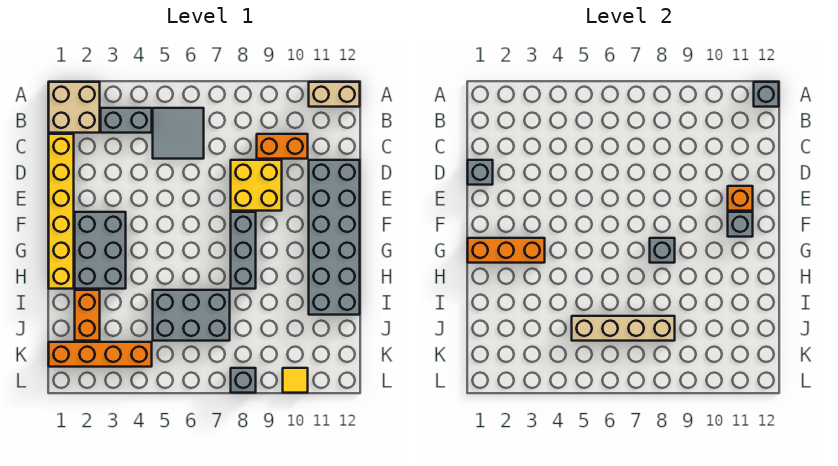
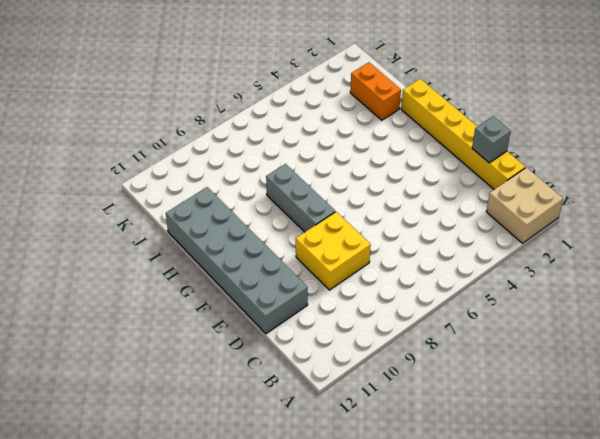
none -> tan brick A11:A12 level 1
none -> grey brick B3:B4 level 1
none -> grey tile B5:C6 level 1

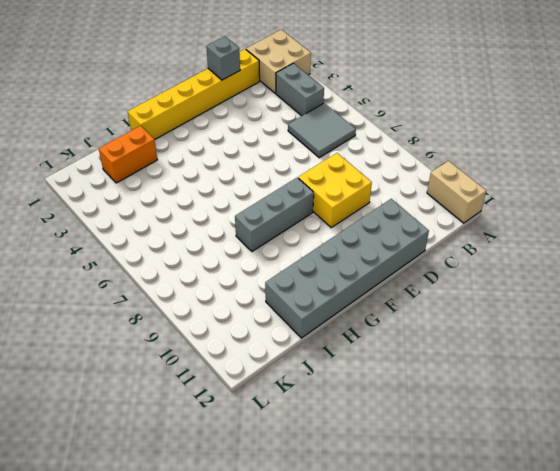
none -> orange brick C9:C10 level 1
none -> grey brick F2:H3 level 1
none -> grey brick I5:J7 level 1

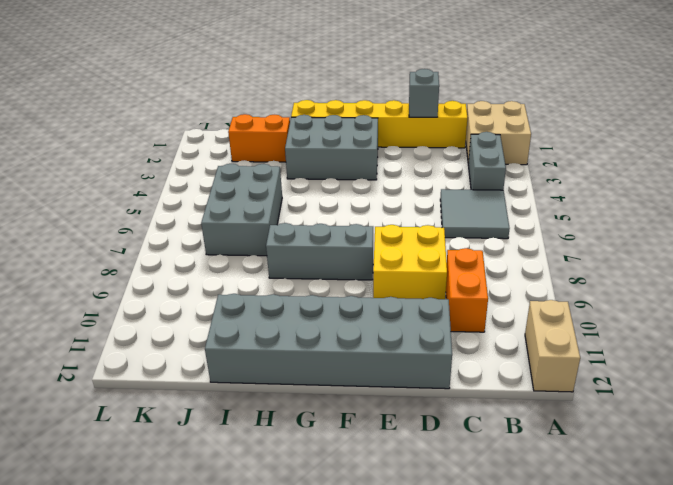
none -> orange brick K1:K4 level 1
none -> grey brick L8 level 1
none -> yellow tile L10 level 1

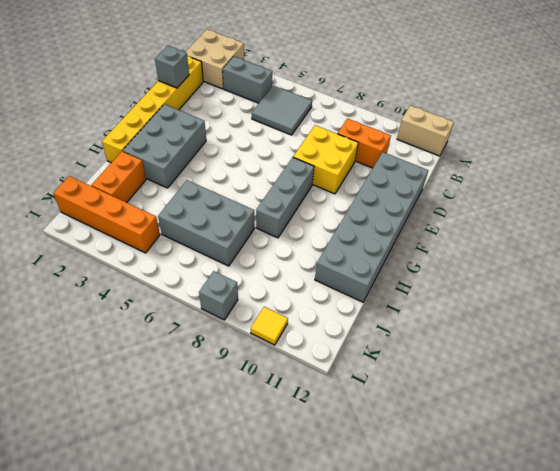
none -> grey brick A12 level 2
none -> orange brick E11 level 2
none -> grey brick F11 level 2

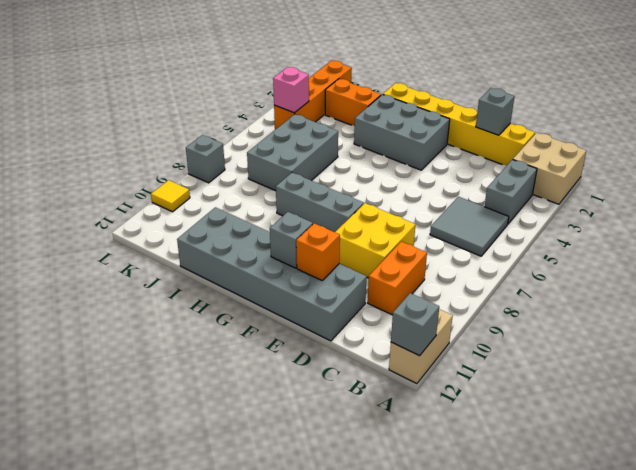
pink brick K4 level 2 -> none
none -> orange brick G1:G3 level 2
none -> grey brick G8 level 2
none -> tan brick J5:J8 level 2

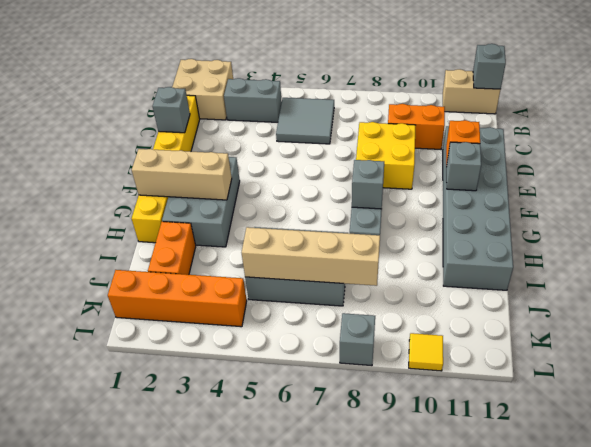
tan brick G1:G3 level 2 -> orange brick G1:G3 level 2

